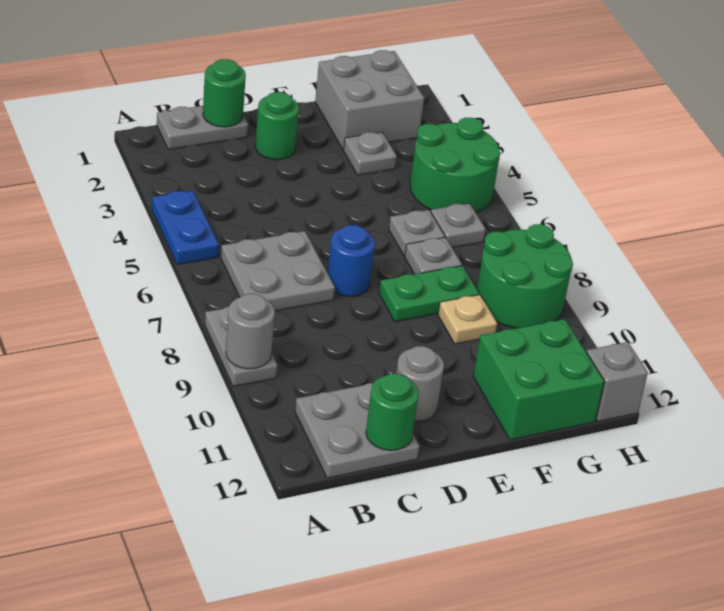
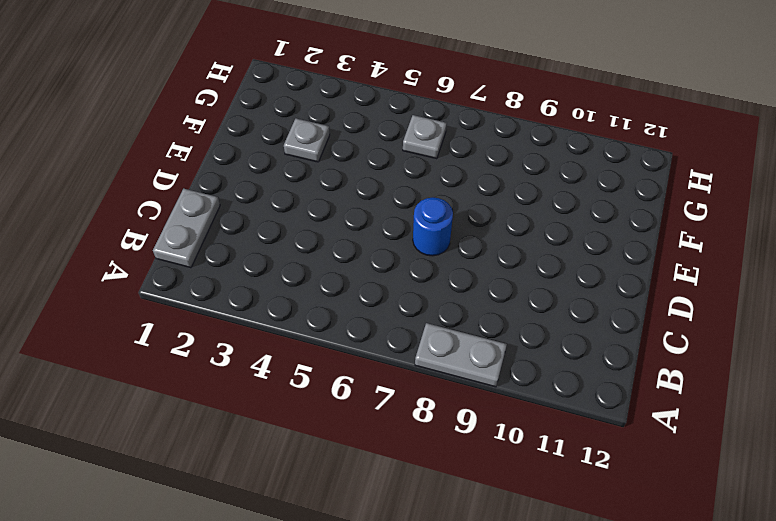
none -> blue plate A4:A5 level 1
none -> grey plate B6:C7 level 1
none -> grey plate B11:C12 level 1

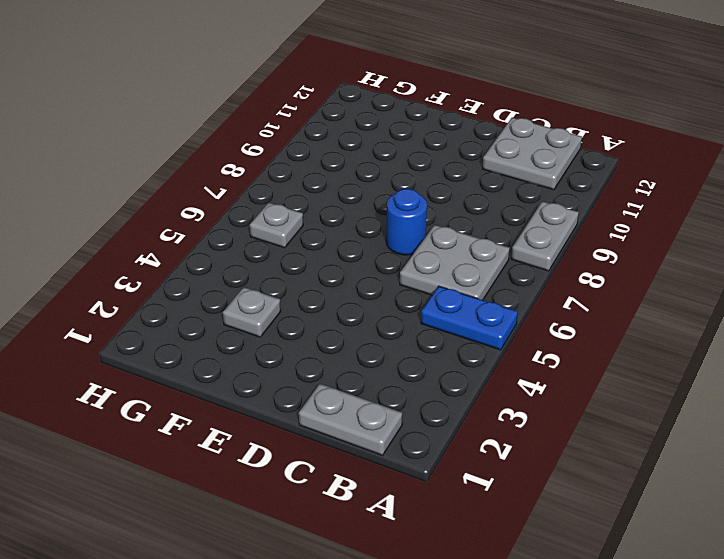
blue plate A5:B5 level 1 -> blue plate A4:A5 level 1
none -> green round brick D2 level 1
none -> grey round brick D11 level 1
none -> green plate E8:F8 level 1

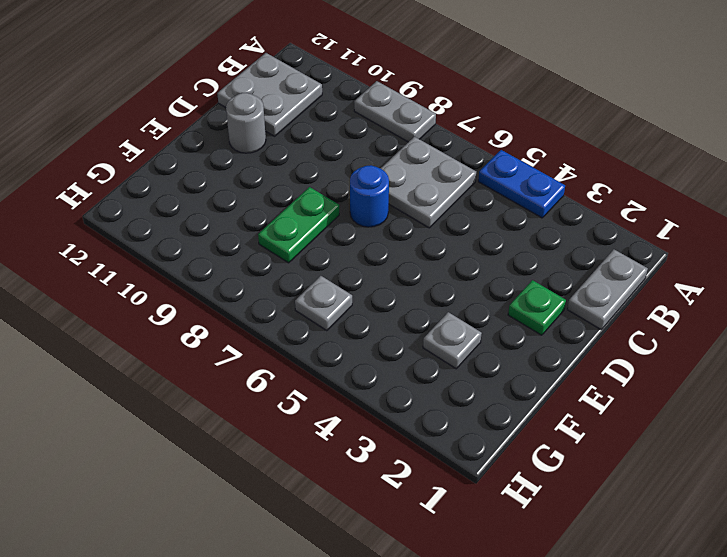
green plate D2 level 1 -> green round brick D2 level 1
none -> grey brick F1:G2 level 1
none -> grey plate F6 level 1
none -> grey plate F7 level 1

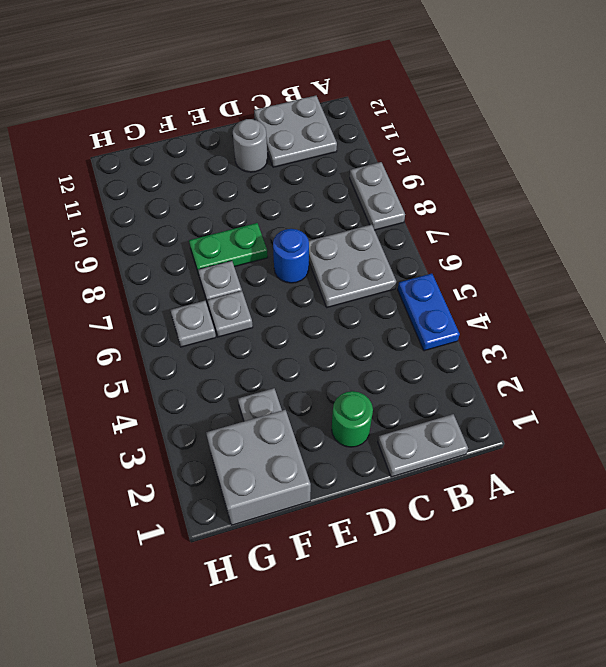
none -> tan plate F9 level 1
none -> green brick F11:G12 level 1
none -> green round brick G4:H5 level 1

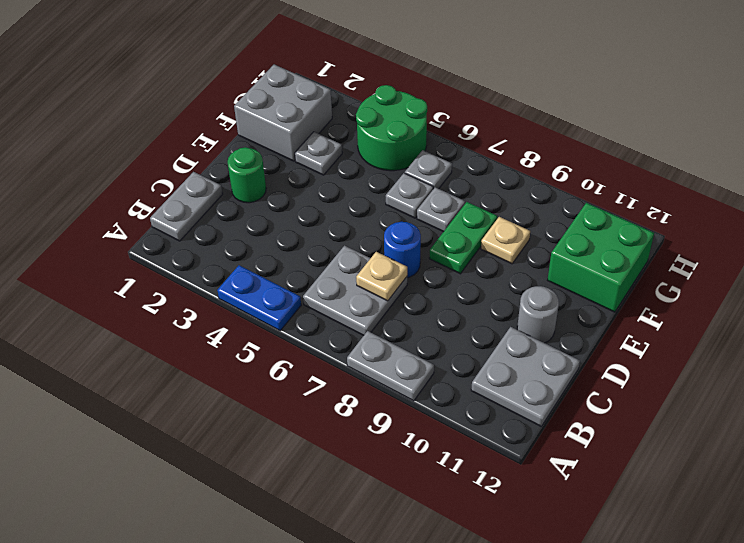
tan plate C7 level 2 -> none
none -> green round brick G8:H9 level 1
none -> grey brick H12 level 1
none -> grey round brick A9 level 2

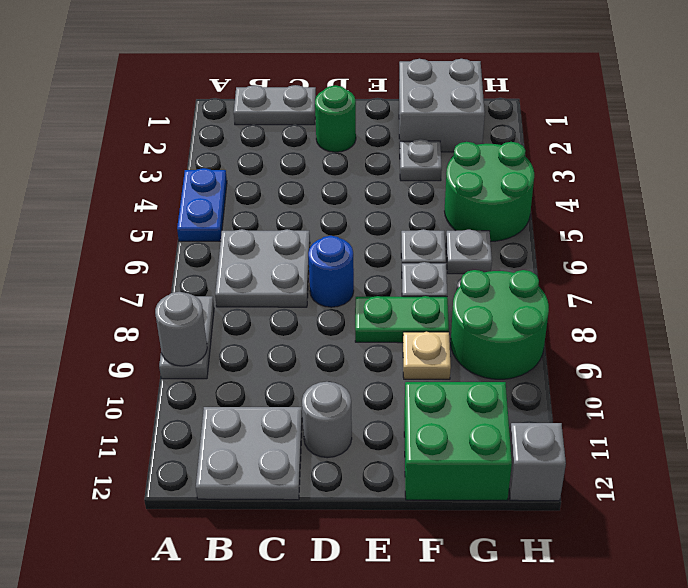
none -> green round brick C1 level 2
none -> green round brick C12 level 2

